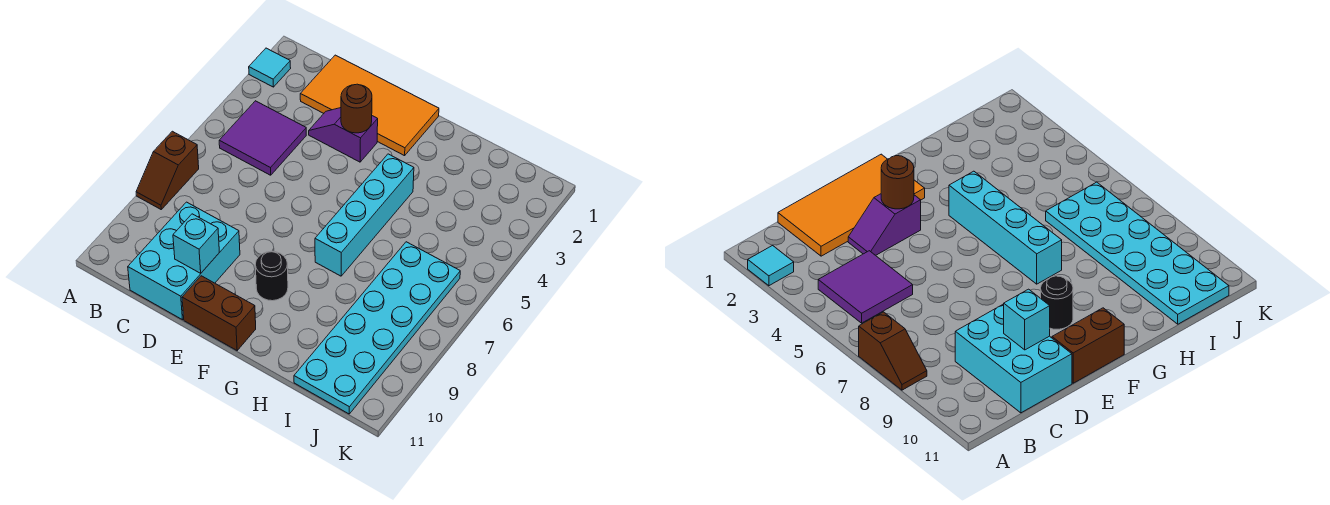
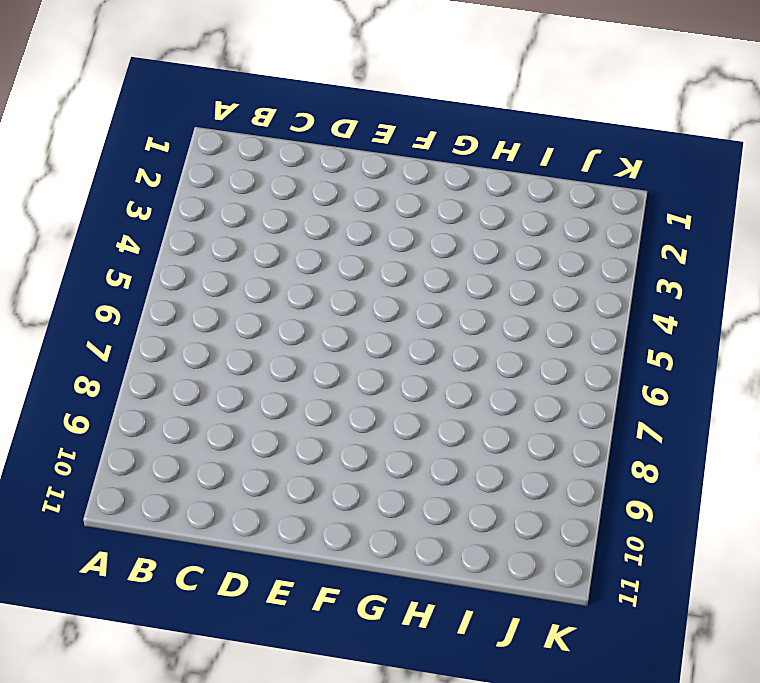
none -> cyan tile A2 level 1
none -> brown slope A7:A8 level 1 top 7
none -> purple tile B4:C5 level 1

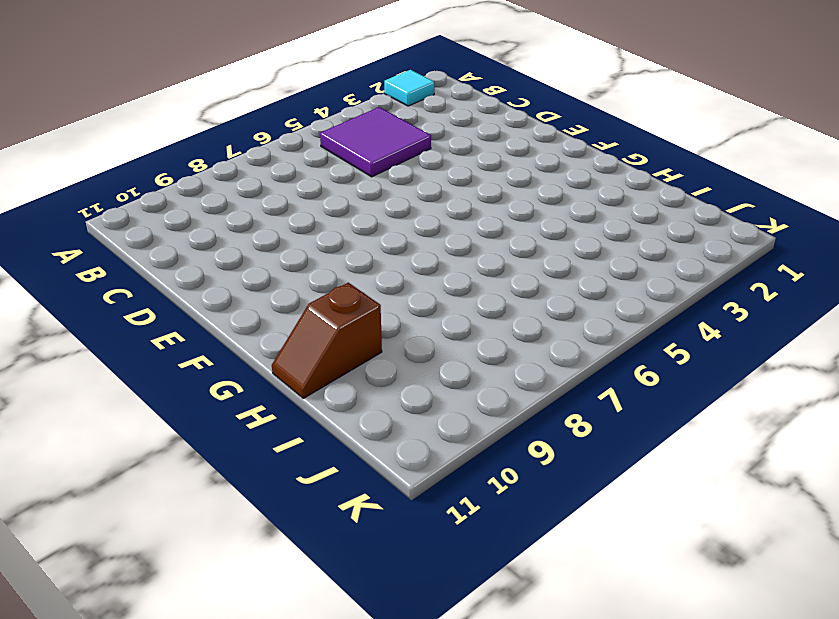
brown slope H10:H11 level 1 top 10 -> brown slope A7:A8 level 1 top 7
none -> orange tile C1:F2 level 1
none -> cyan brick C9:D11 level 1
none -> purple slope D3:E3 level 1 top E

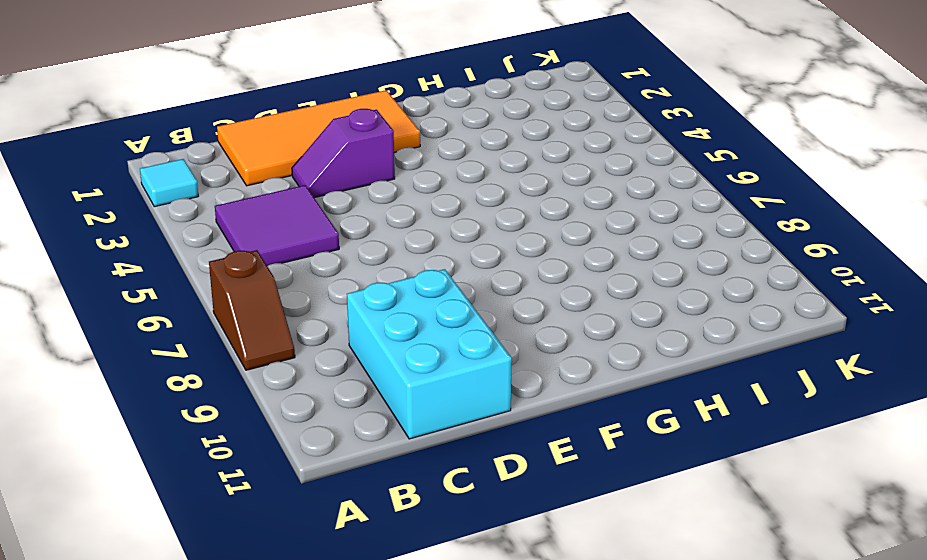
none -> brown brick E11:F11 level 1
none -> black round brick F9 level 1
none -> cyan brick G4:G7 level 1

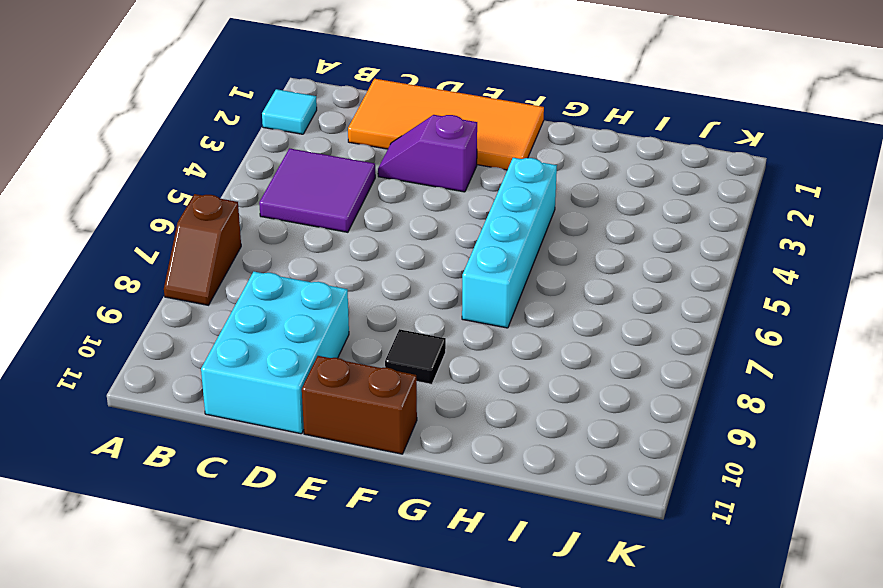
black tile F9 level 1 -> black round brick F9 level 1
none -> cyan plate I6:J11 level 1
none -> cyan brick D10 level 2
none -> brown round brick E3 level 2

